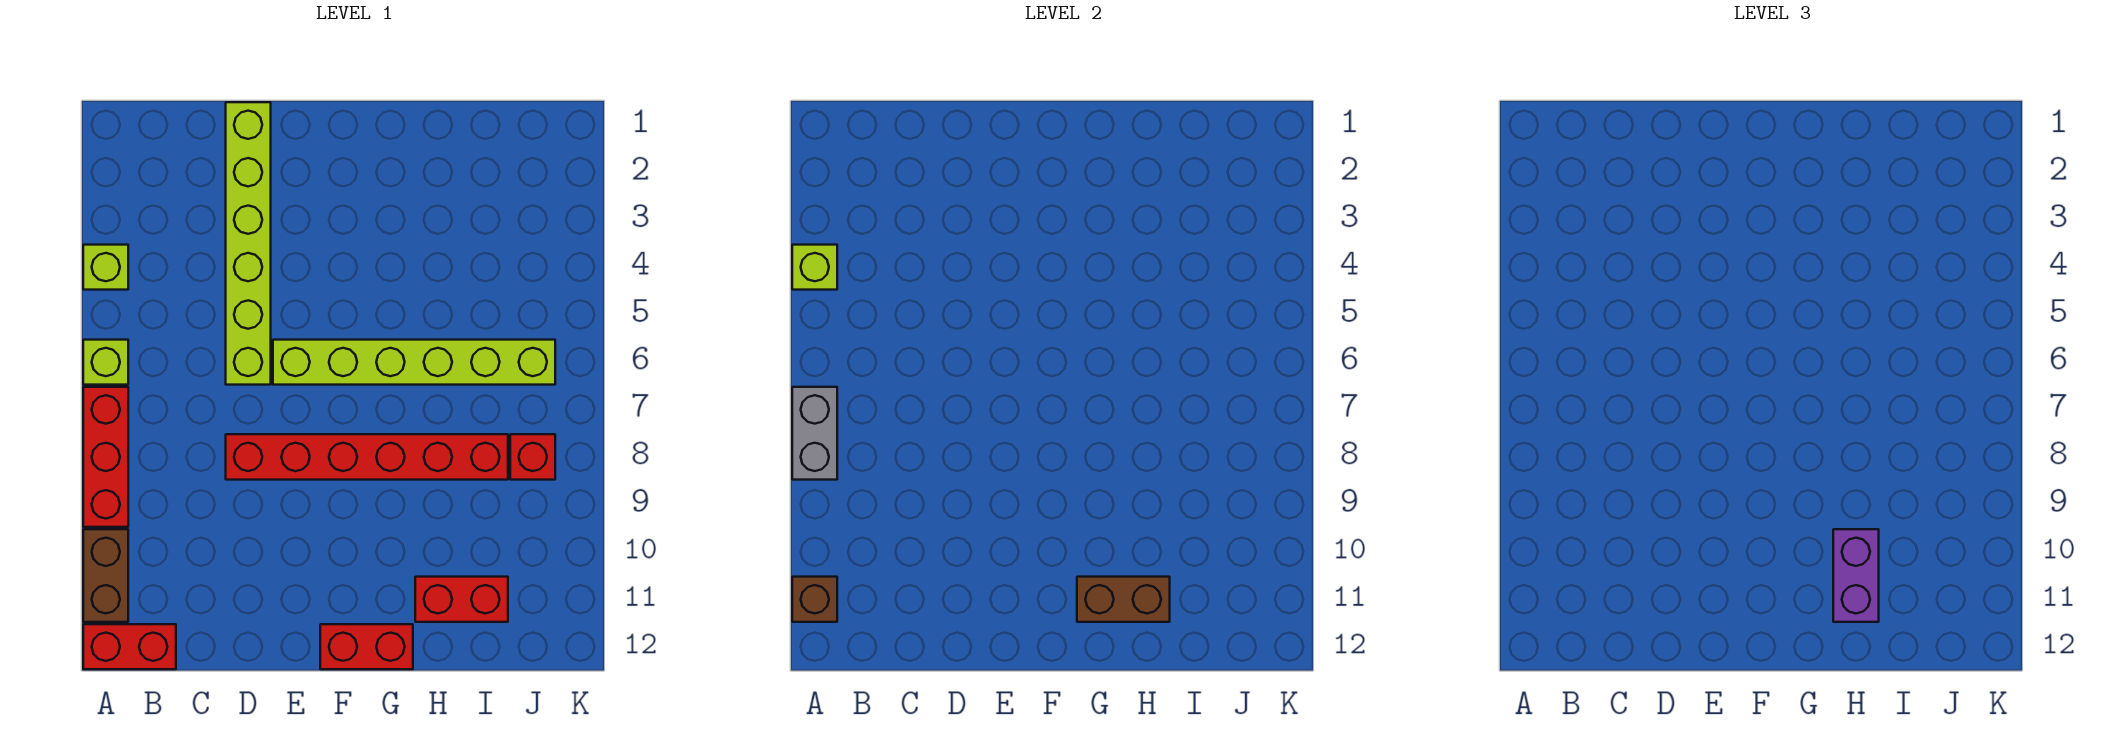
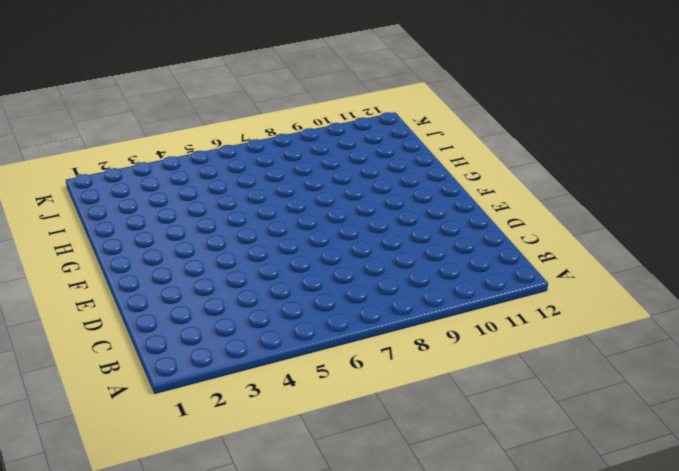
none -> lime brick A4 level 1
none -> lime brick A6 level 1
none -> red brick A7:A9 level 1

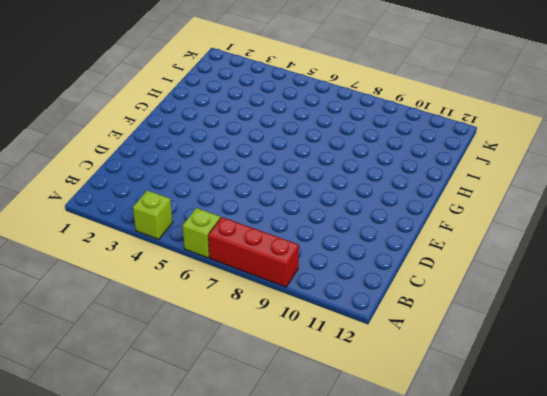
none -> brown brick A10:A11 level 1
none -> red brick A12:B12 level 1
none -> lime brick D1:D6 level 1

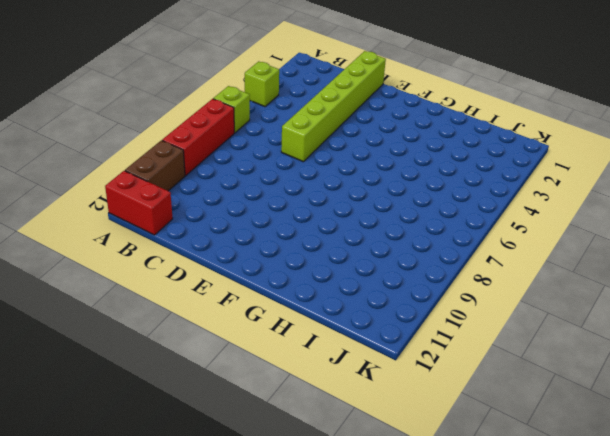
none -> red brick D8:I8 level 1
none -> lime brick E6:J6 level 1
none -> red brick F12:G12 level 1

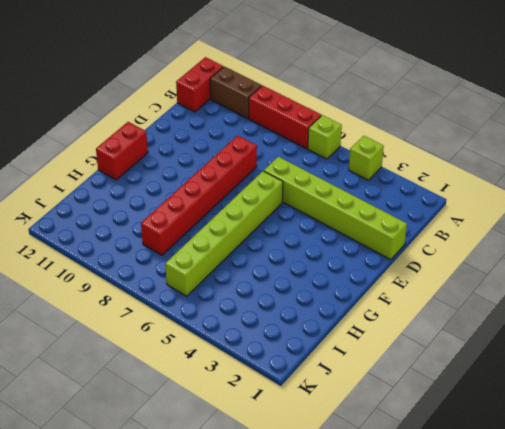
none -> red brick H11:I11 level 1
none -> red brick J8 level 1
none -> lime brick A4 level 2

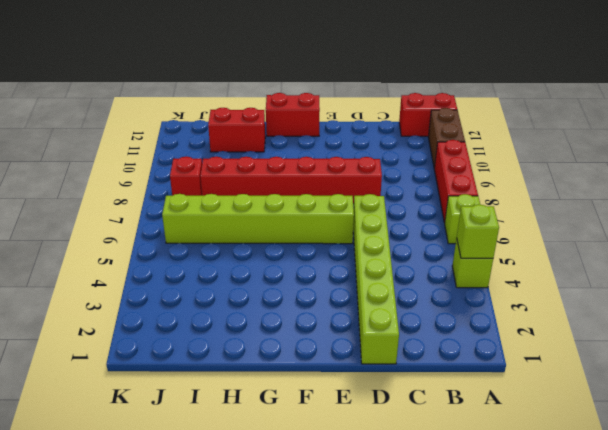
none -> grey brick A7:A8 level 2
none -> brown brick A11 level 2
none -> brown brick G11:H11 level 2

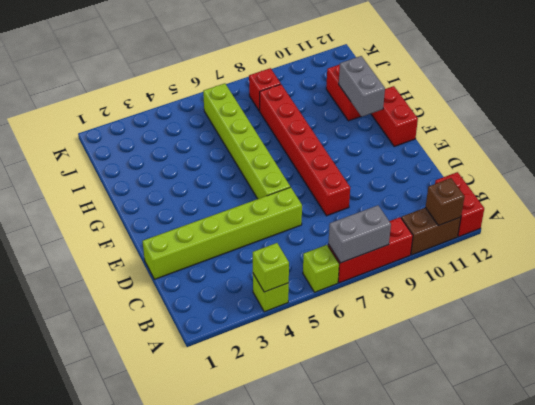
grey brick G11:H11 level 2 -> brown brick G11:H11 level 2
none -> purple brick H10:H11 level 3

